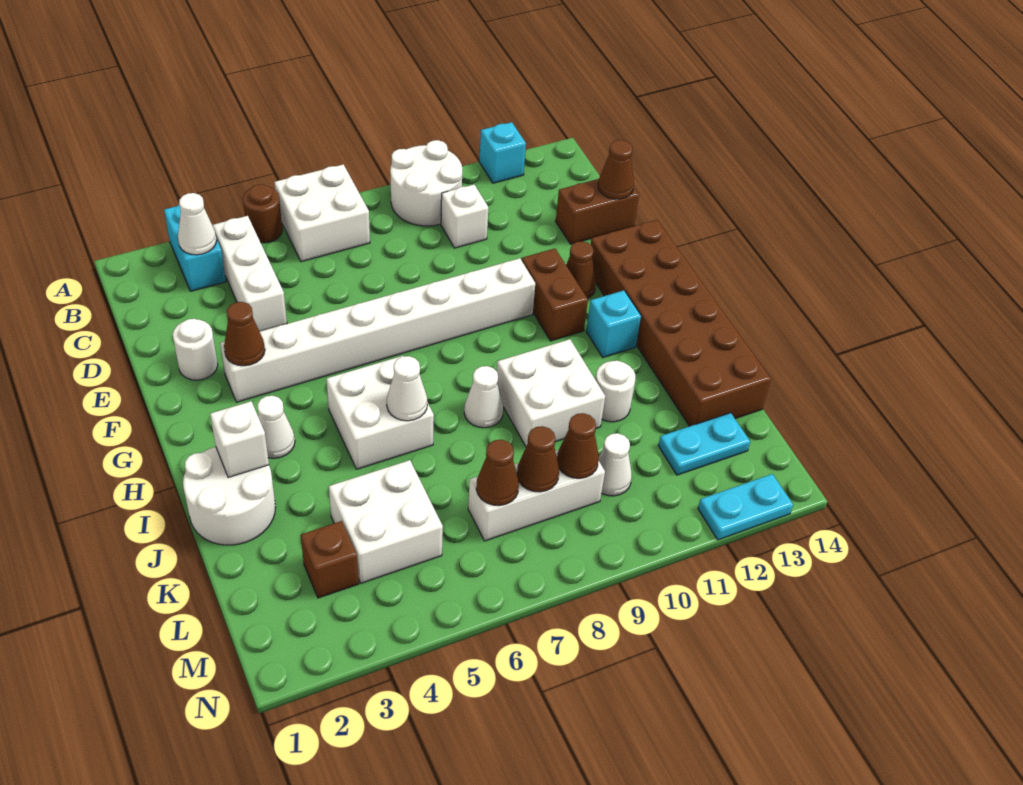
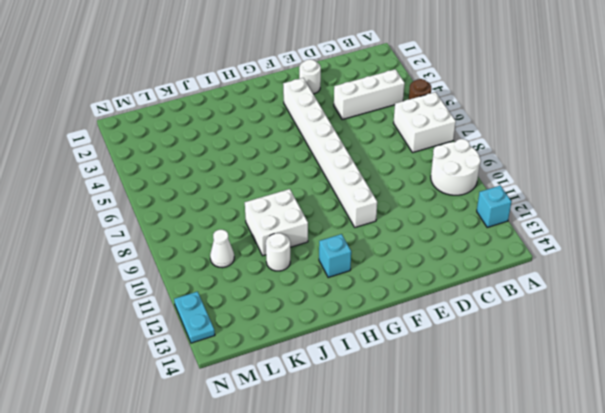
none -> cyan brick A3:B3 level 1
none -> white brick C10 level 1
none -> brown brick D13:D14 level 1
none -> brown brick F11:G11 level 1

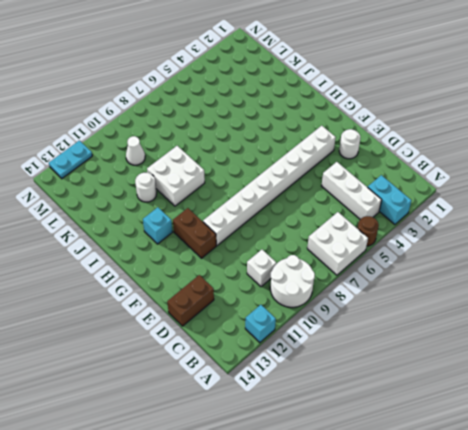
none -> brown cone F12 level 1
none -> brown brick F13:K14 level 1
none -> white cone H3 level 1
none -> white brick H5:I6 level 1

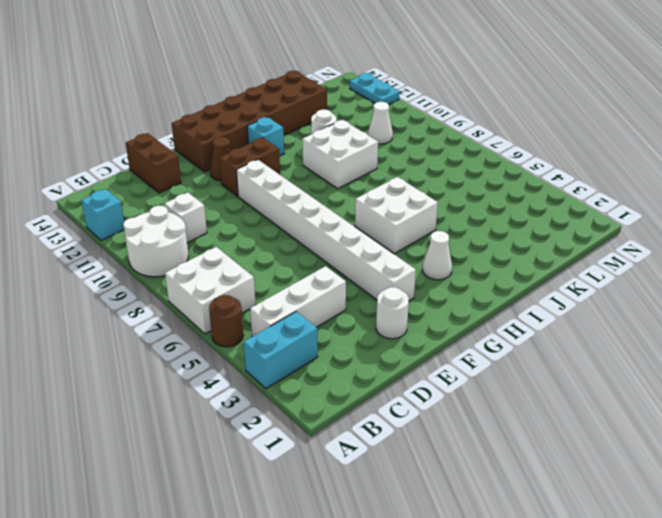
none -> white round brick I1:J2 level 1
none -> white cone I8 level 1
none -> white brick K4:L5 level 1
none -> brown brick L3 level 1

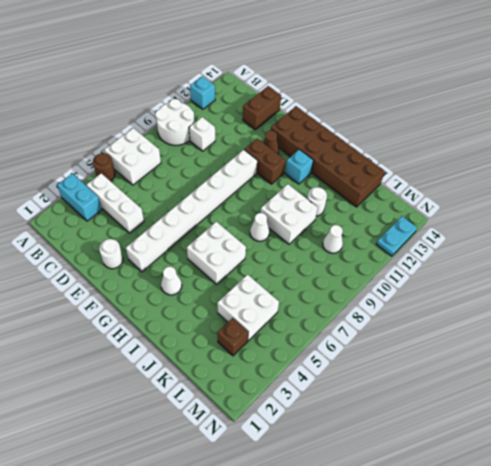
none -> white round brick I1:J2 level 1
none -> white brick L7:L9 level 1
none -> cyan plate L12:L13 level 1
none -> white cone B3 level 2

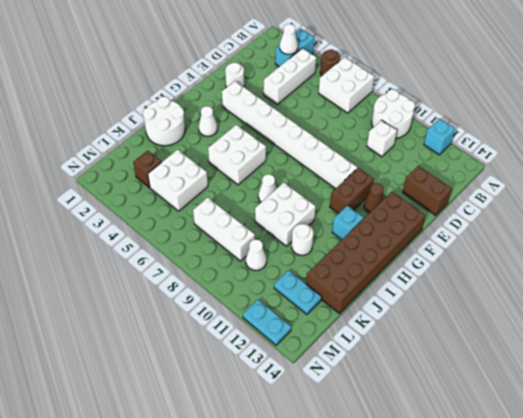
none -> brown cone D14 level 2
none -> brown cone F3 level 2
none -> white brick I2 level 2
none -> white cone I6 level 2

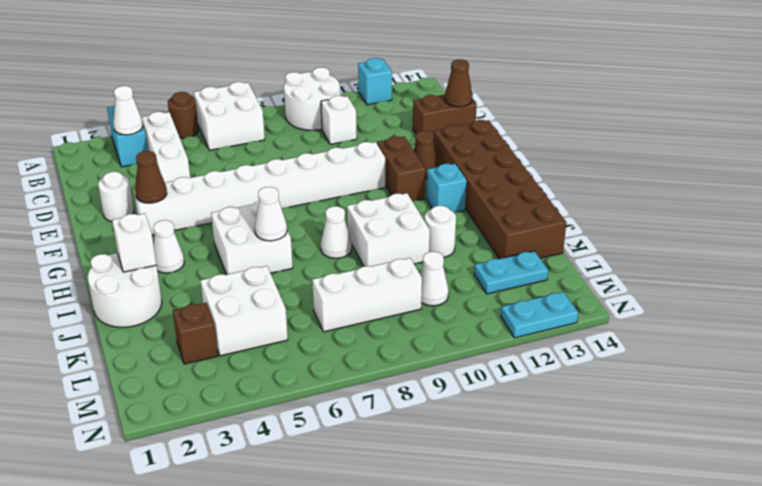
none -> brown cone L7 level 2
none -> brown cone L8 level 2
none -> brown cone L9 level 2

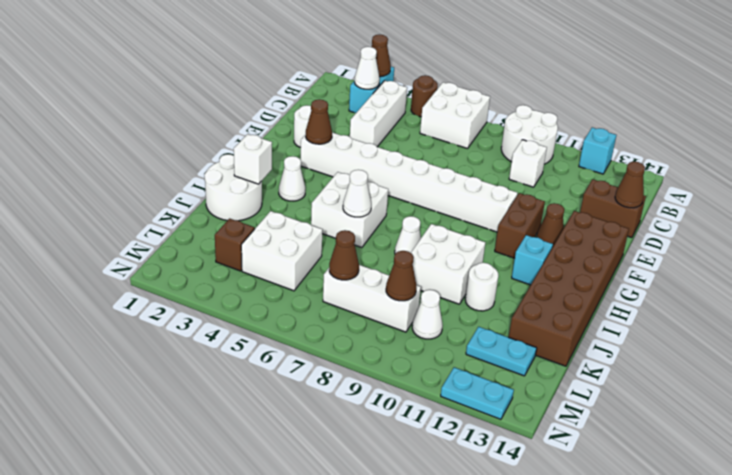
brown cone A3 level 2 -> brown cone L8 level 2

